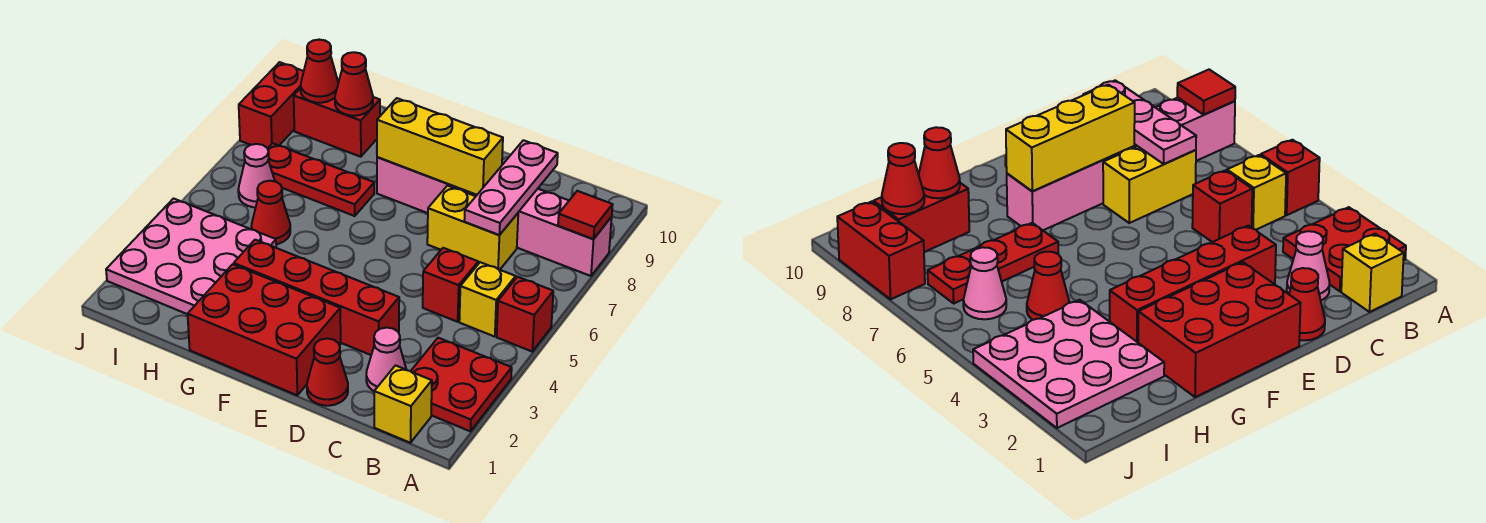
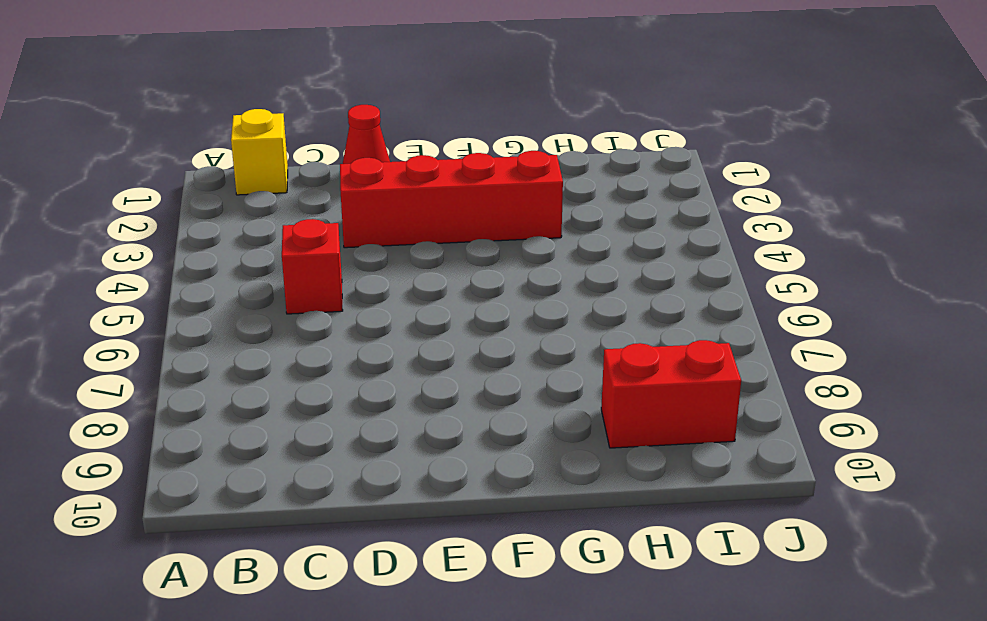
none -> red plate A2:B3 level 1
none -> red brick A5 level 1
none -> pink brick A8:F8 level 1

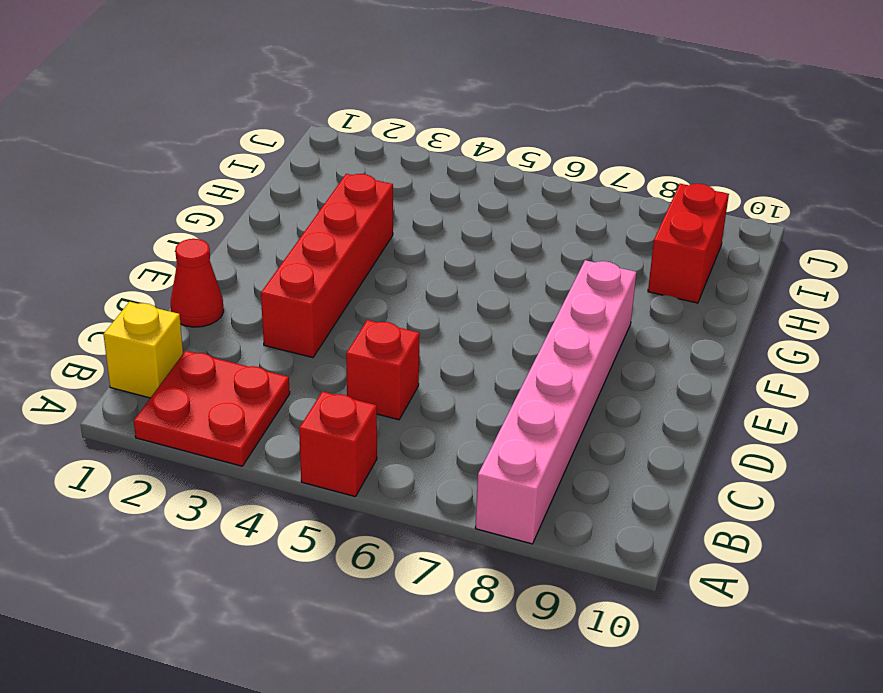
none -> yellow brick B5 level 1
none -> pink cone C2 level 1
none -> yellow brick C7:D7 level 1

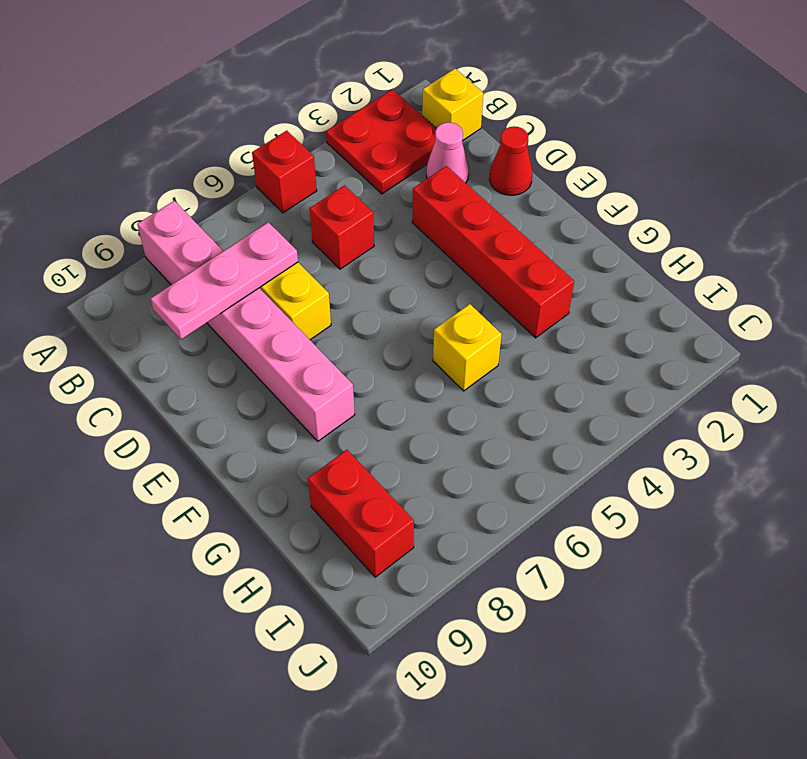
yellow brick G5 level 1 -> yellow brick B5 level 1
none -> red brick E1:G2 level 1
none -> red plate G7:I7 level 1
none -> pink plate H2:J4 level 1

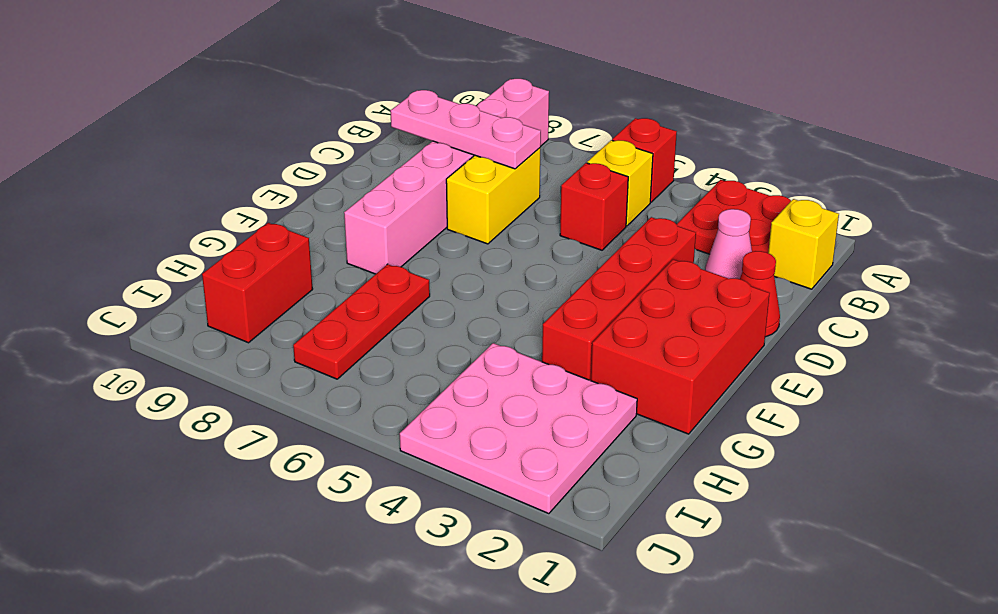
none -> red cone H5 level 1
none -> pink cone I6 level 1
none -> red brick J8:J9 level 1

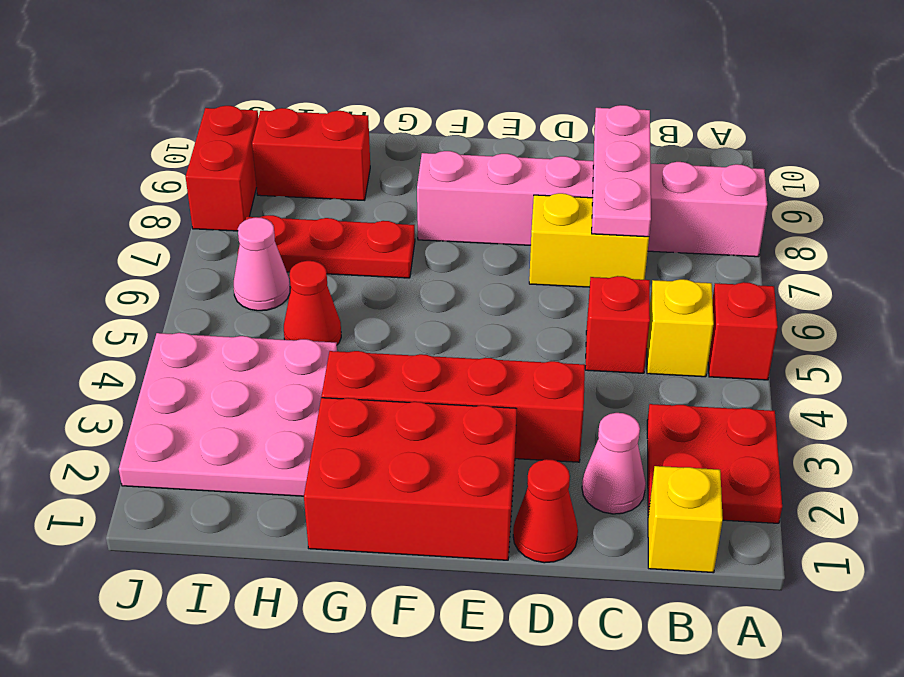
none -> red tile A8 level 2
none -> yellow brick D8:F8 level 2
none -> red cone H9 level 2

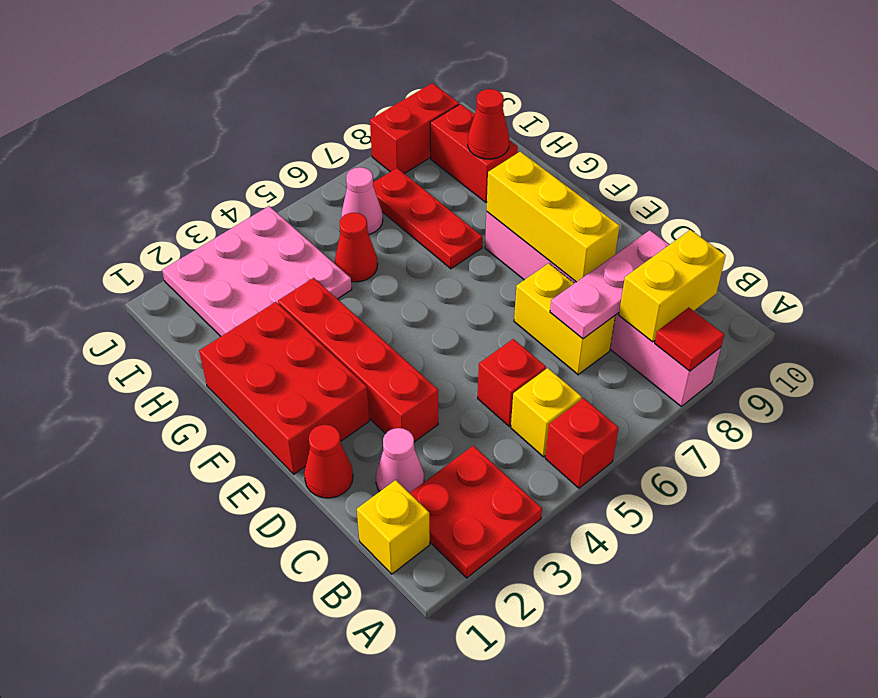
yellow brick B8:B9 level 2 -> none
none -> red cone I9 level 2

